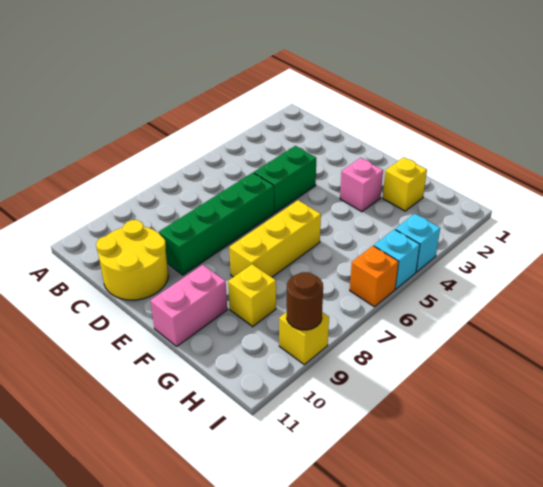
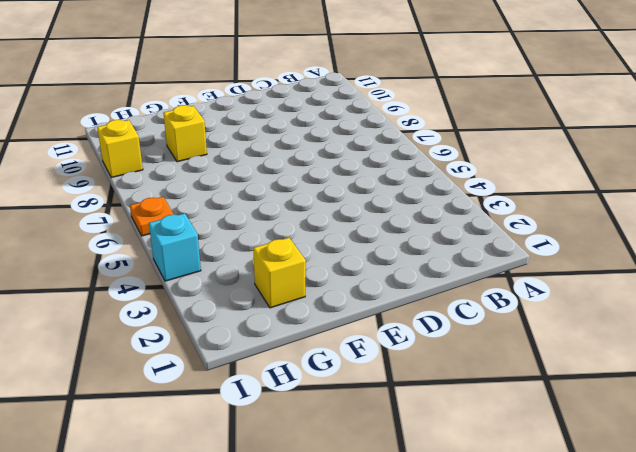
orange plate I6 level 1 -> orange brick I6 level 1
none -> yellow round brick C10:D11 level 1
none -> green brick D4:D5 level 1
none -> green brick D6:D9 level 1

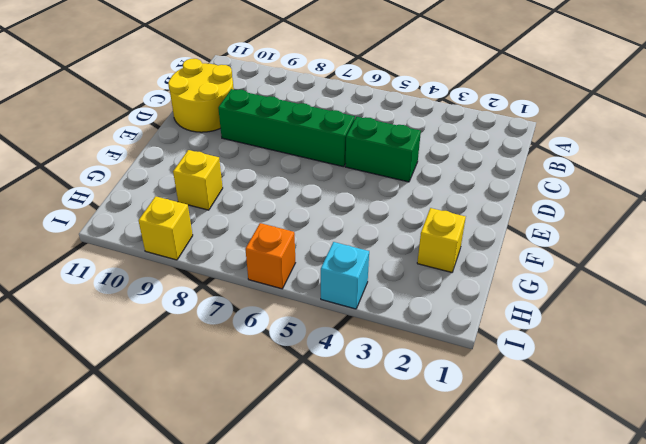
none -> pink brick F3 level 1
none -> yellow brick F6:F8 level 1
none -> pink brick F10:F11 level 1

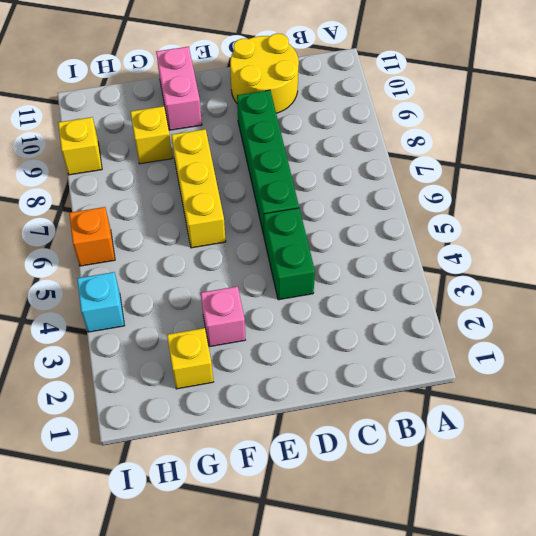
none -> cyan brick I5 level 1
none -> brown round brick I9 level 2

